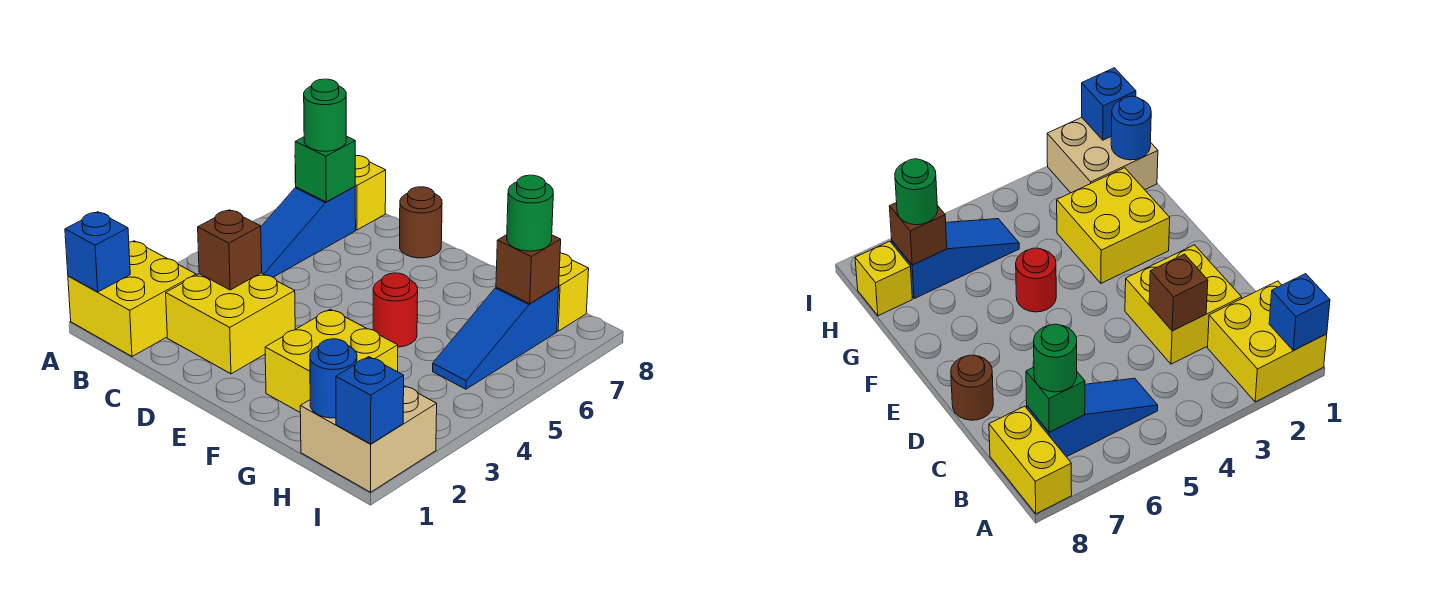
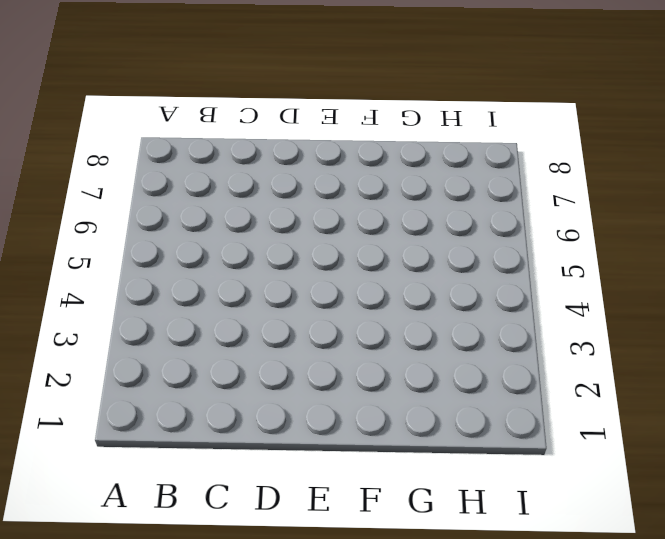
none -> yellow brick A1:B2 level 1
none -> yellow brick A8:B8 level 1
none -> blue slope B5:B7 level 1 top 7

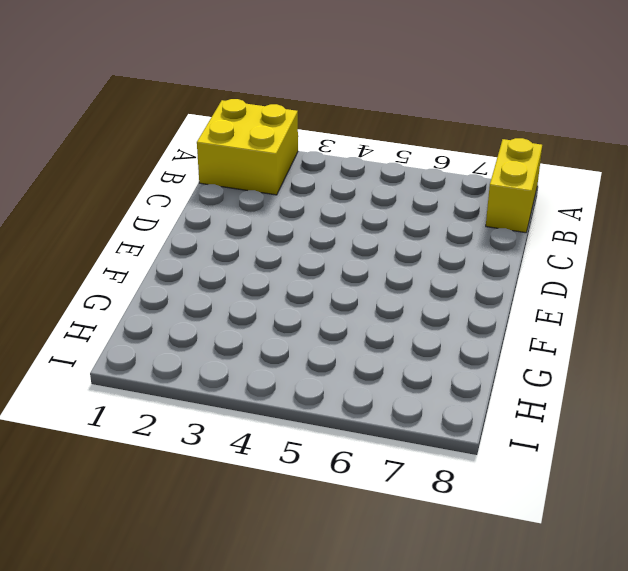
none -> blue slope B5:B7 level 1 top 7
none -> yellow brick C2:D3 level 1
none -> brown round brick D8 level 1

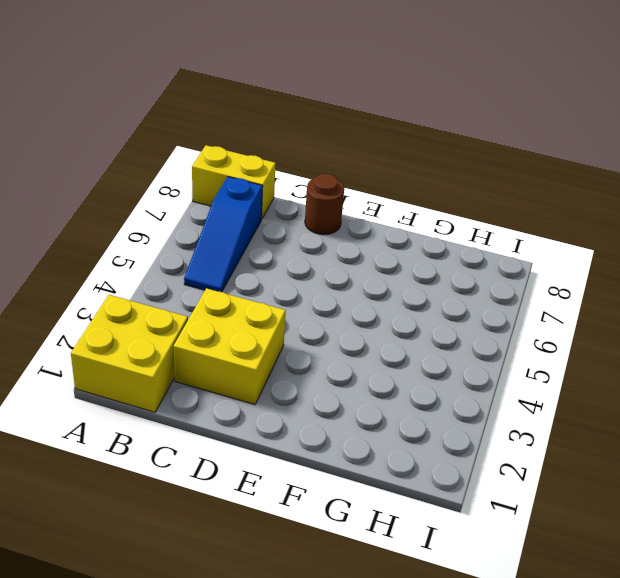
none -> yellow brick F2:G3 level 1
none -> red round brick F5 level 1
none -> tan brick H1:I2 level 1

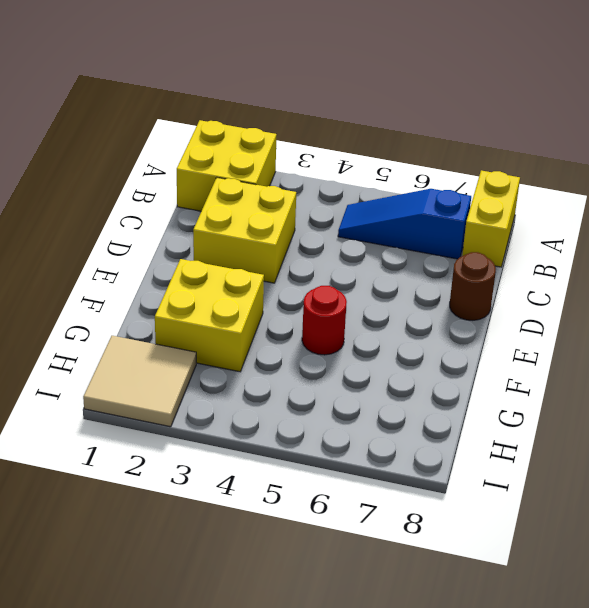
tan tile H1:I2 level 1 -> tan brick H1:I2 level 1
none -> blue slope H5:H7 level 1 top 7
none -> yellow brick H8 level 1
none -> blue brick A1 level 2

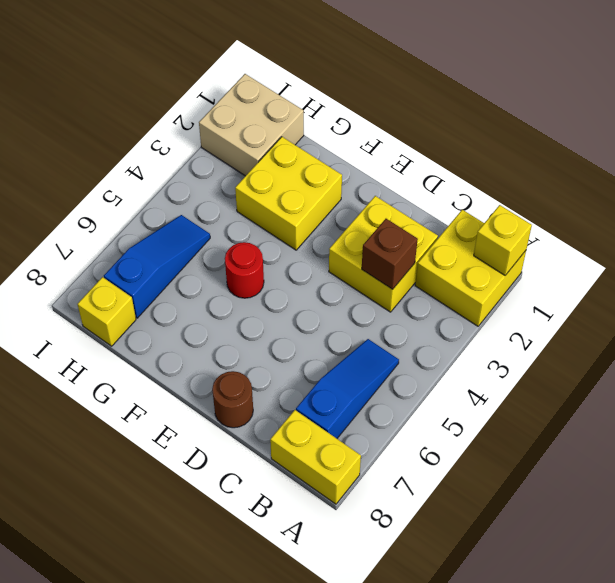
yellow brick A1 level 2 -> blue brick A1 level 2
none -> green brick B7 level 2
none -> blue round brick H1 level 2
none -> brown brick H7 level 2

